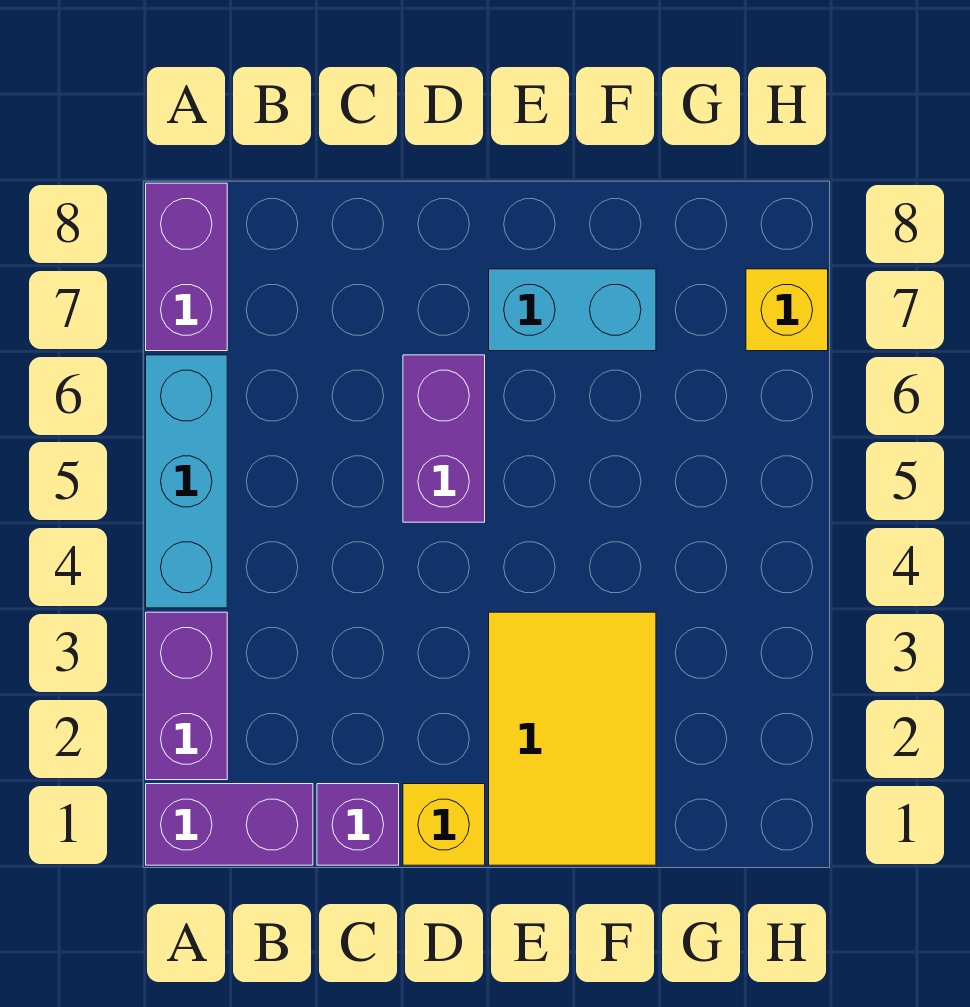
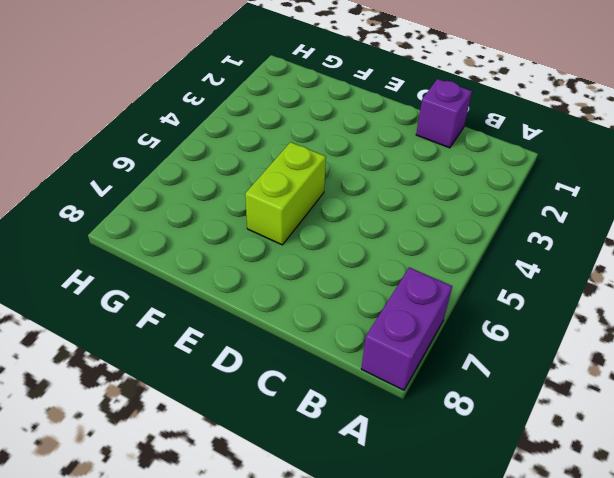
lime brick E5:E6 level 1 -> none
none -> purple brick A1:B1 level 1
none -> purple brick A2:A3 level 1

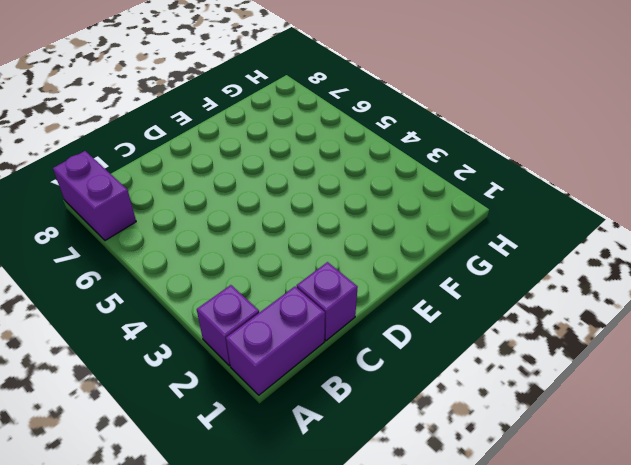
purple brick A2 level 1 -> purple brick A2:A3 level 1
none -> cyan brick A4:A6 level 1
none -> yellow brick D1 level 1

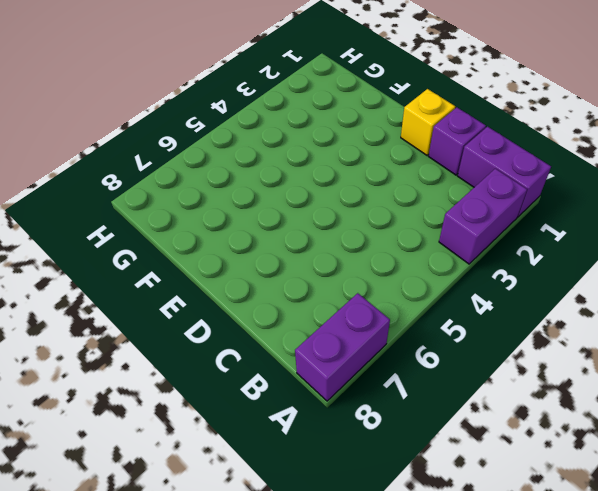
none -> cyan brick A4:A6 level 1
none -> purple brick D5:D6 level 1

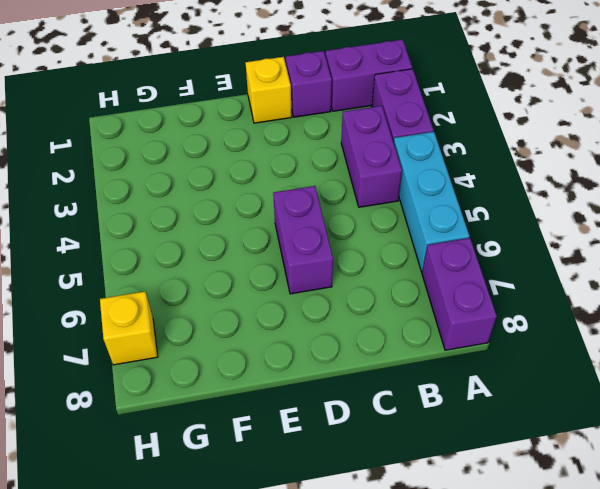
purple brick B3:B4 level 1 -> none
none -> yellow tile E1:F3 level 1
none -> cyan brick E7:F7 level 1

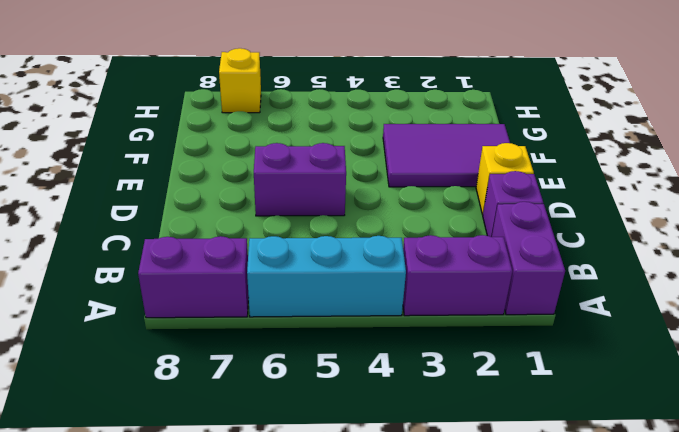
purple tile E1:F3 level 1 -> yellow tile E1:F3 level 1
none -> cyan brick E7:F7 level 1

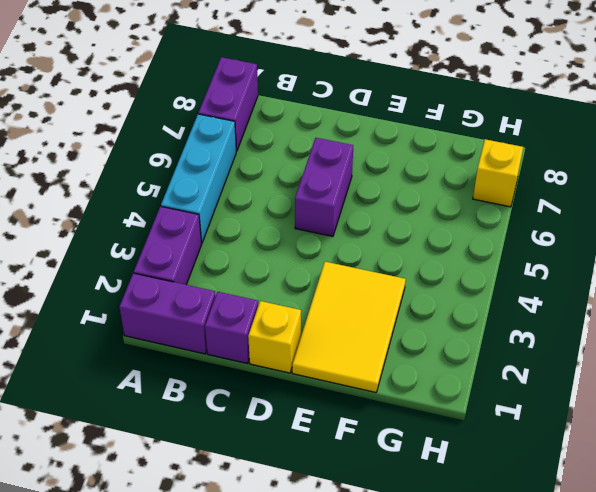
none -> cyan brick E7:F7 level 1

